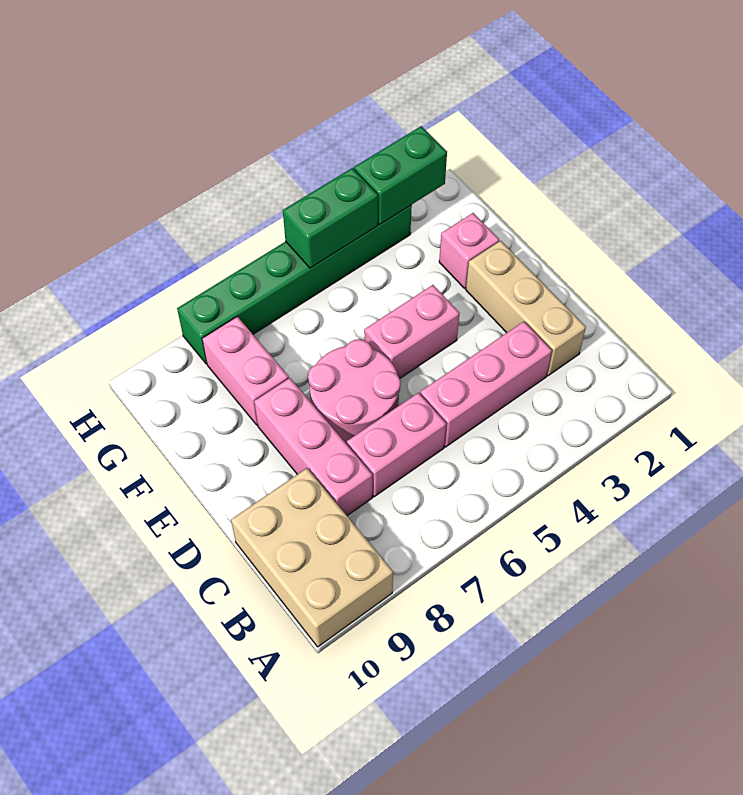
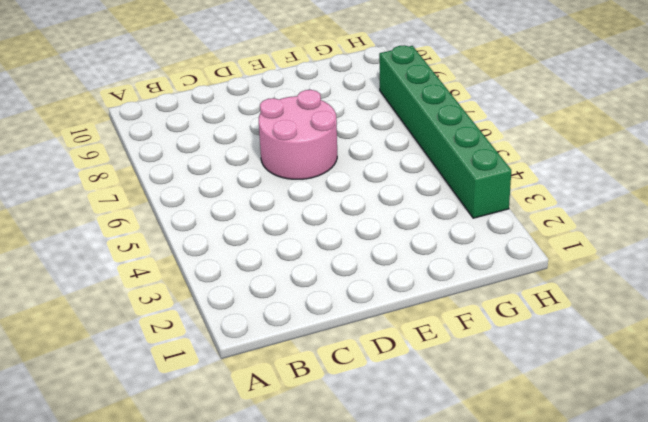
none -> tan brick A9:C10 level 1
none -> tan brick C2:E2 level 1
none -> pink brick C3:C5 level 1

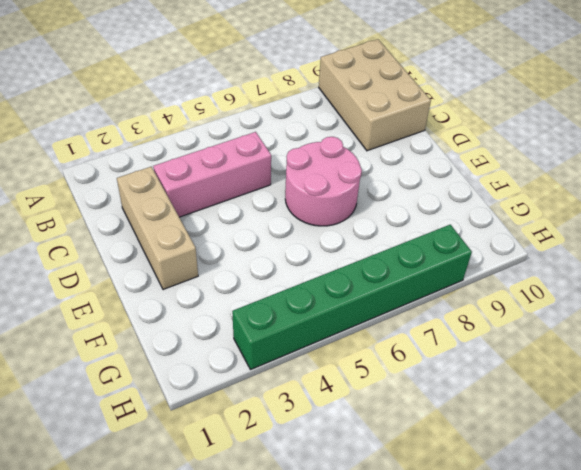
none -> pink brick C6:C7 level 1
none -> pink brick C8:E8 level 1
none -> pink brick E4:E5 level 1

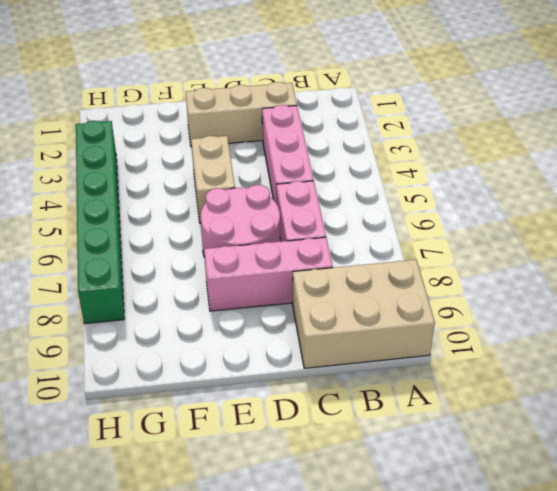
tan brick E4:E5 level 1 -> pink brick E4:E5 level 1
none -> pink brick F2 level 1
none -> pink brick F8:G8 level 1
none -> green brick H2:H3 level 2

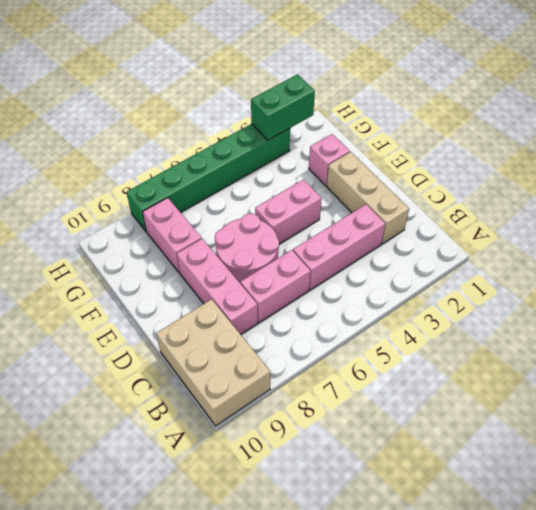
none -> green brick H4:H5 level 2

